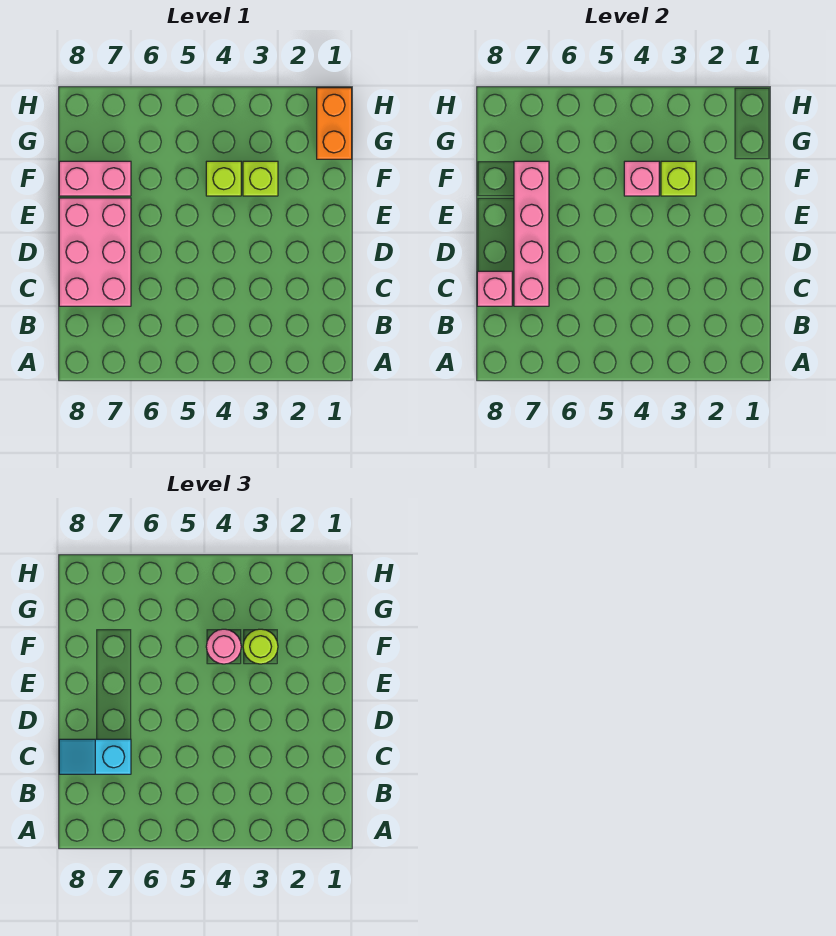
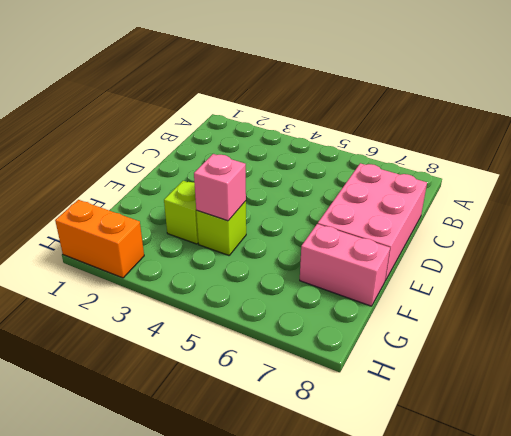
orange brick H1:H2 level 1 -> orange brick G1:H1 level 1
none -> pink brick C7:F7 level 2
none -> pink brick C8 level 2
none -> lime brick F3 level 2

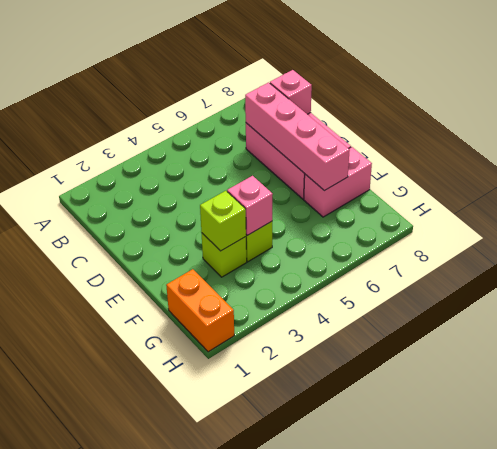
none -> cyan slope C7:C8 level 3 top 7
none -> lime round brick F3 level 3
none -> pink round brick F4 level 3

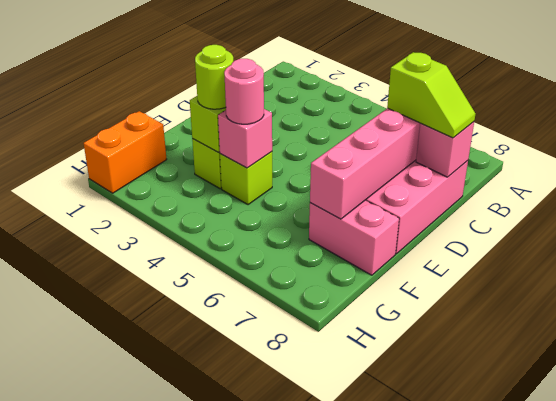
lime slope C7:C8 level 3 top 7 -> cyan slope C7:C8 level 3 top 7

